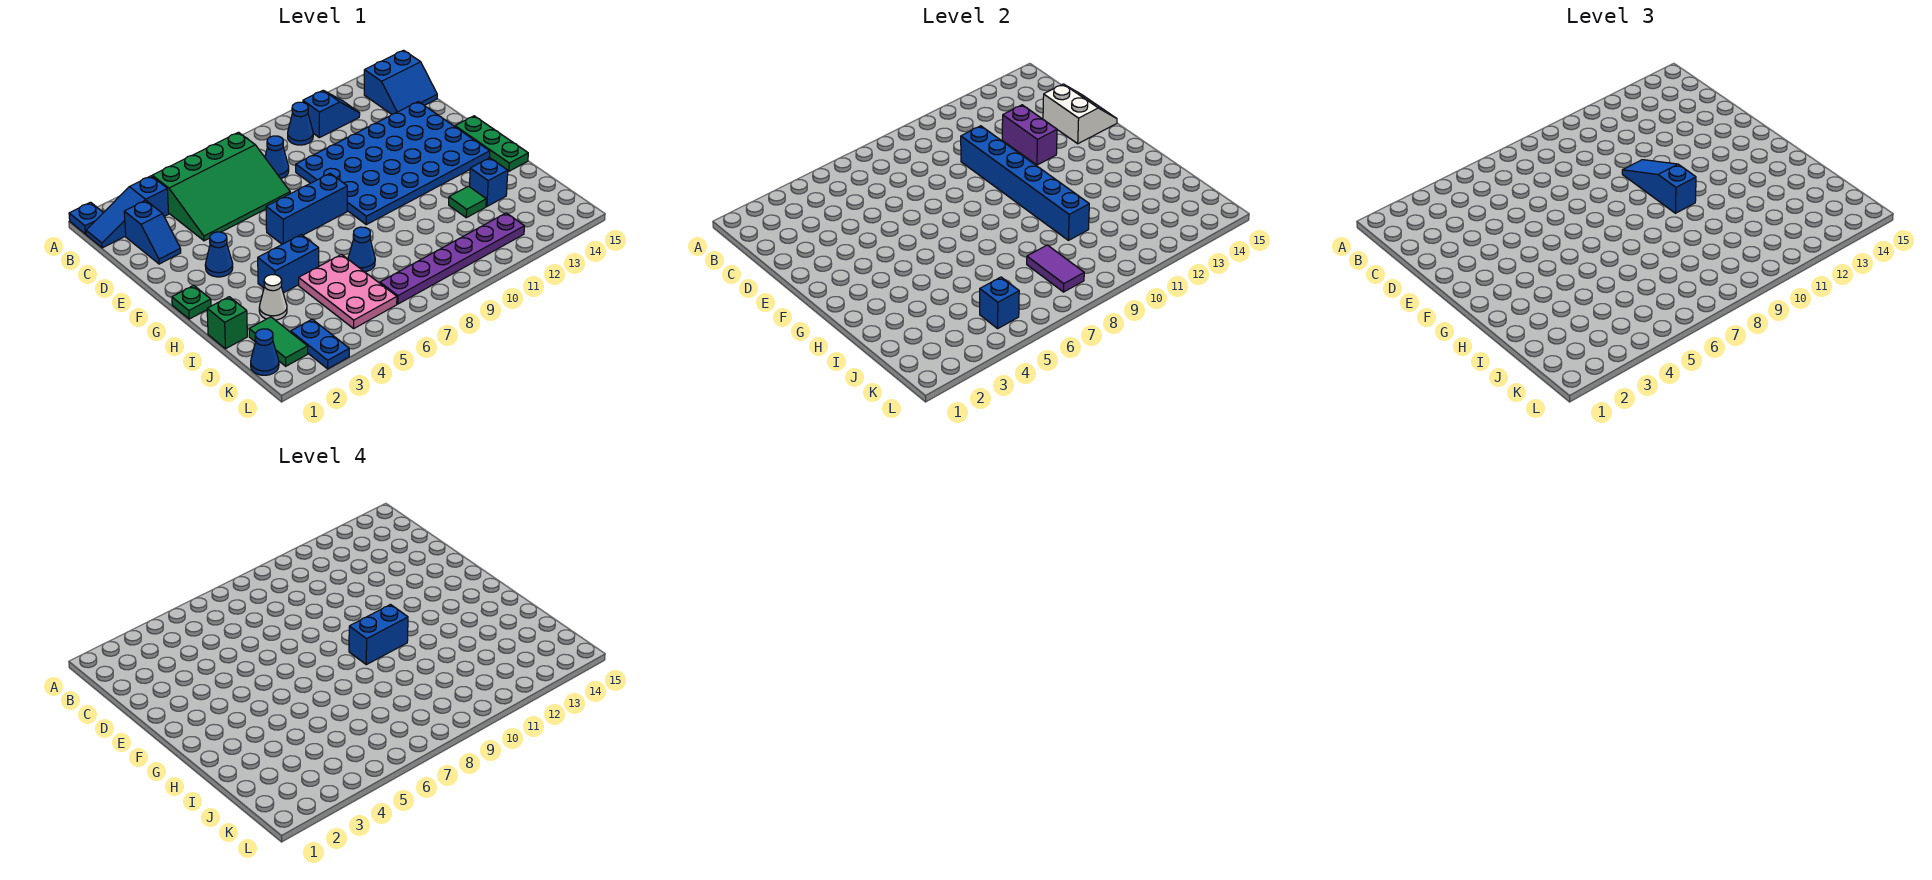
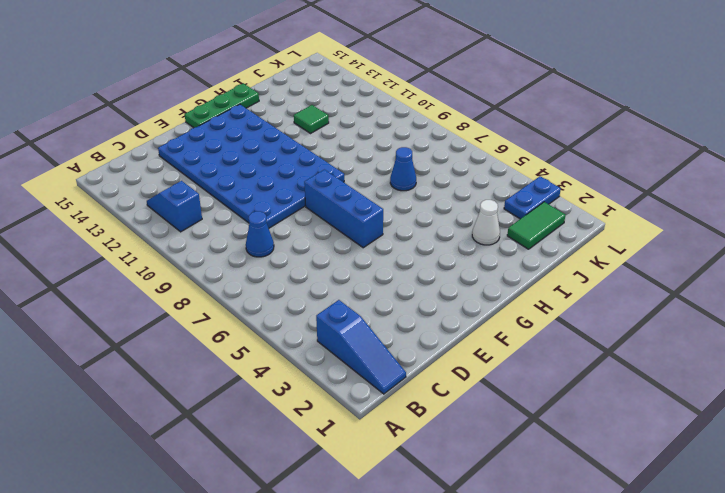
none -> blue plate A1 level 1
none -> green slope B4:D7 level 1 top B
none -> blue cone B10 level 1
none -> blue slope B14:C15 level 1 top B

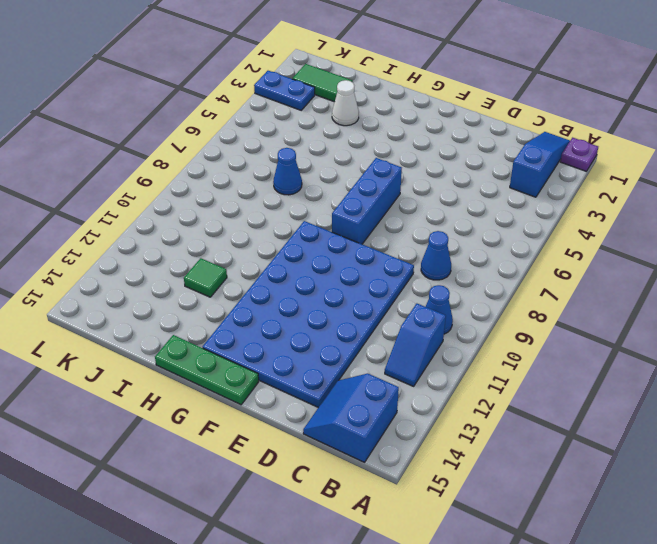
purple plate A1 level 1 -> blue plate A1 level 1
none -> green slope B4:D7 level 1 top B
none -> blue slope C2:D2 level 1 top C
none -> blue cone F3 level 1
none -> green plate G1 level 1

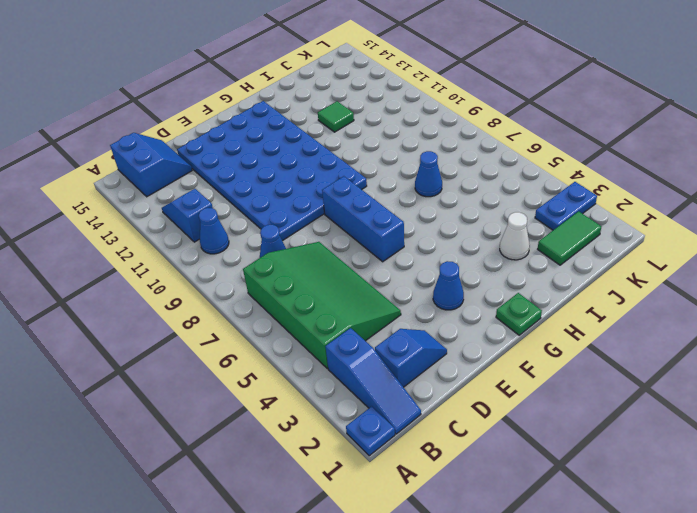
none -> green plate F15:H15 level 1
none -> blue brick H4:H5 level 1
none -> green brick I1 level 1
none -> pink plate I5:K6 level 1

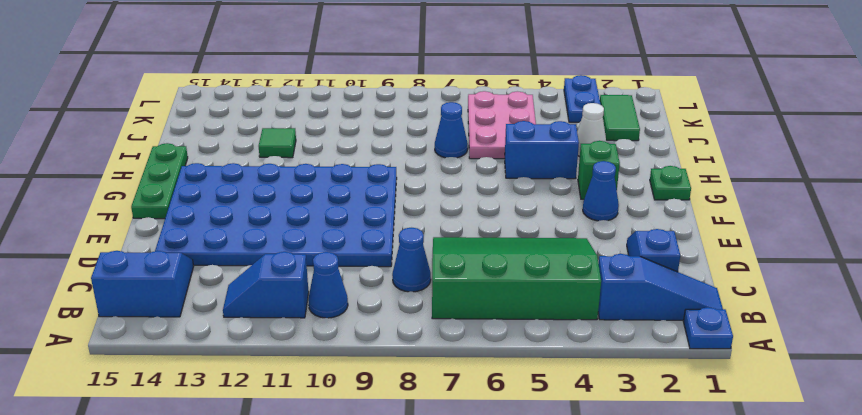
green brick G3 level 1 -> green brick I1 level 1
none -> blue brick F6:F8 level 1
none -> blue brick I13 level 1
none -> blue cone K1 level 1
none -> purple plate K7:K12 level 1

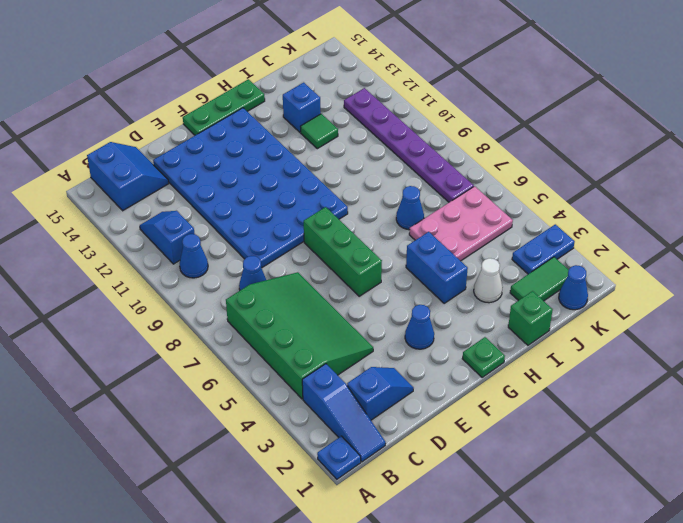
green brick F6:F8 level 1 -> blue brick F6:F8 level 1
none -> blue brick D10:I10 level 2
none -> purple brick D12:E12 level 2
none -> white slope D14:E15 level 2 top 14
none -> purple tile J8:K8 level 2

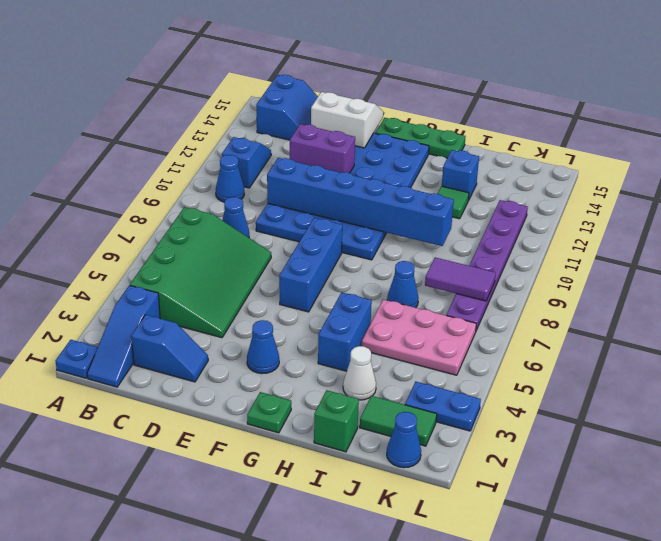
none -> blue brick K5 level 2
none -> blue slope E10:G10 level 3 top G
none -> blue brick G9:G10 level 4

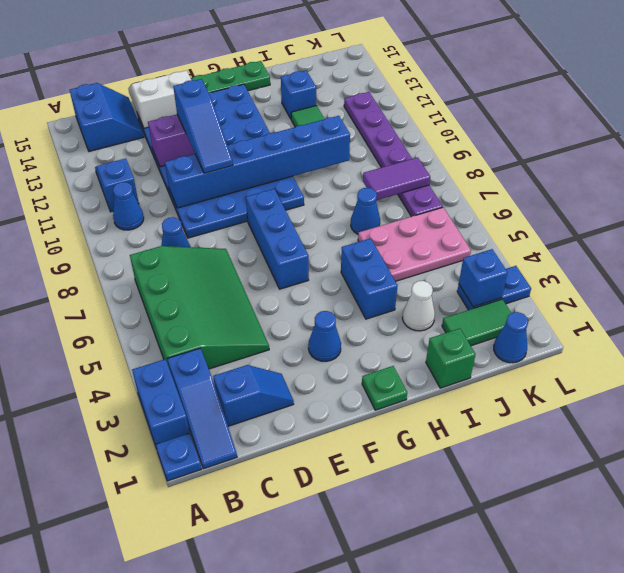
blue brick A2:A3 level 1 -> blue brick G9:G10 level 4
blue slope E10:E12 level 3 top 12 -> blue slope E10:G10 level 3 top G
blue brick K3 level 2 -> blue brick K5 level 2

